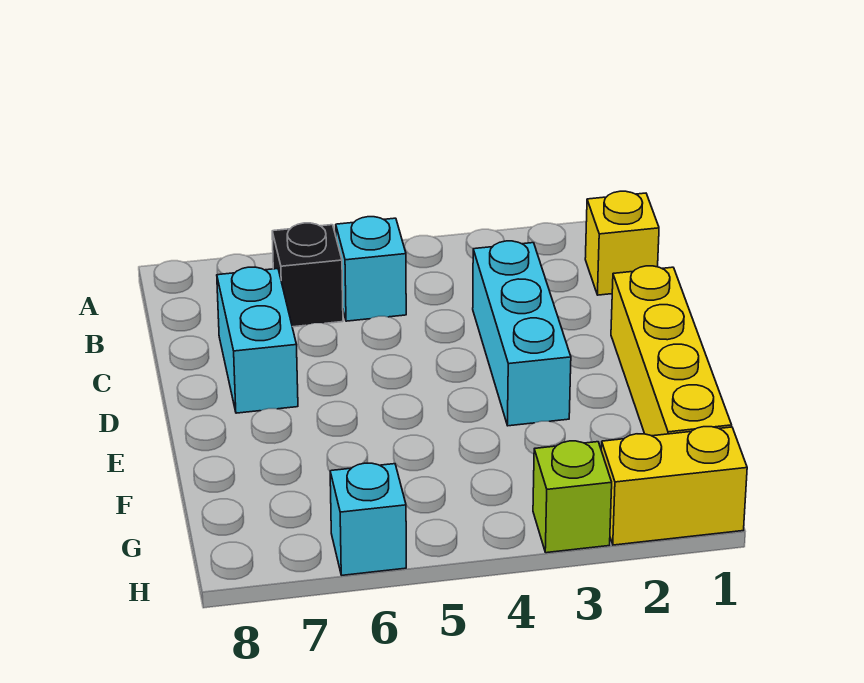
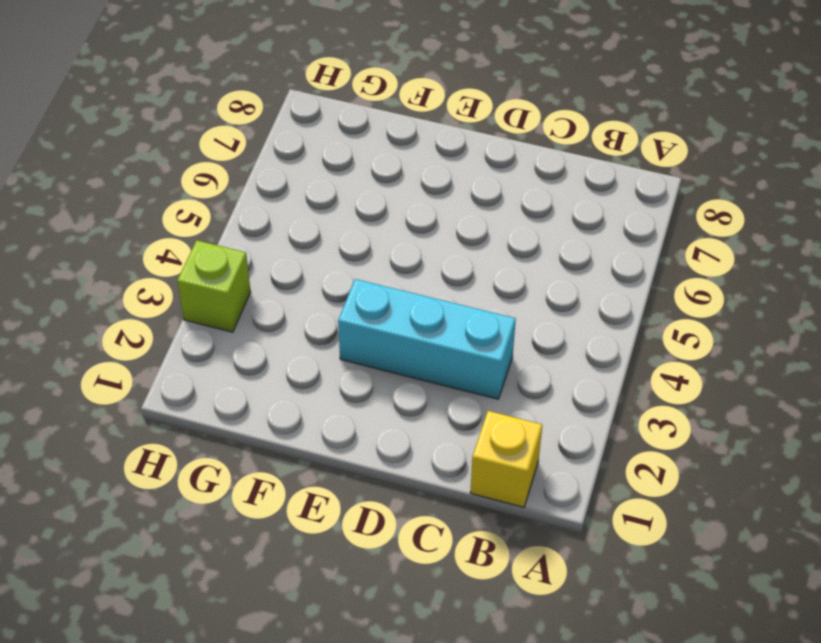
none -> cyan brick B5 level 1
none -> black brick B6 level 1

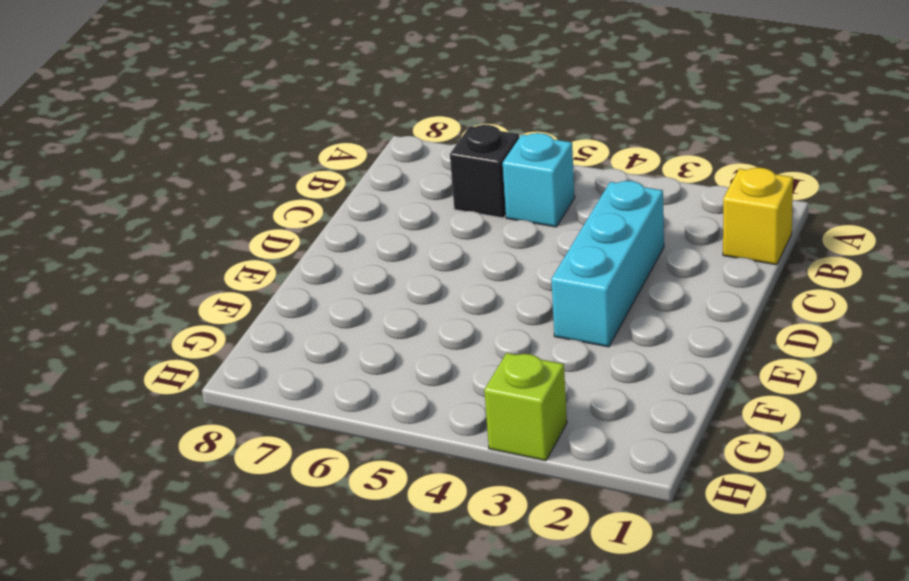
none -> cyan brick C7:D7 level 1
none -> yellow brick D1:G1 level 1

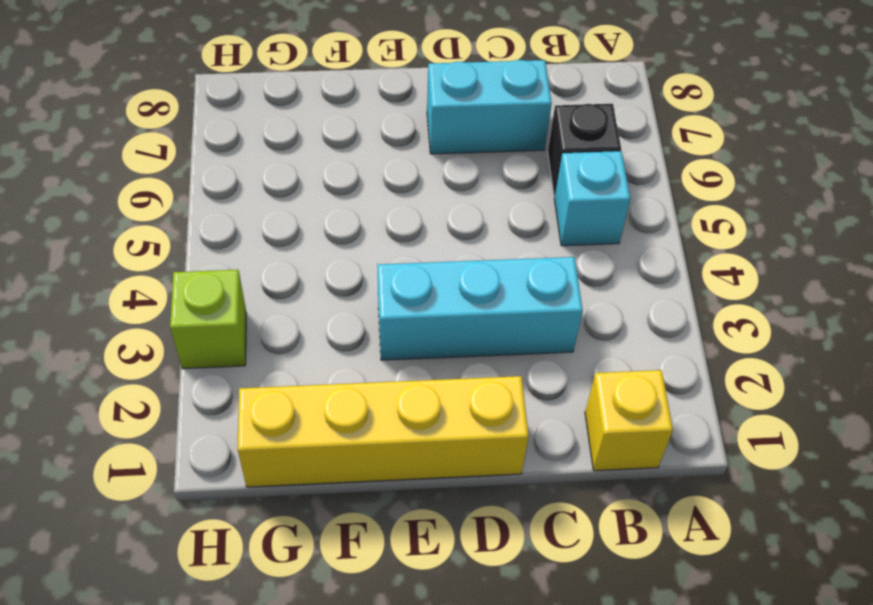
none -> yellow brick H1:H2 level 1
none -> cyan brick H6 level 1

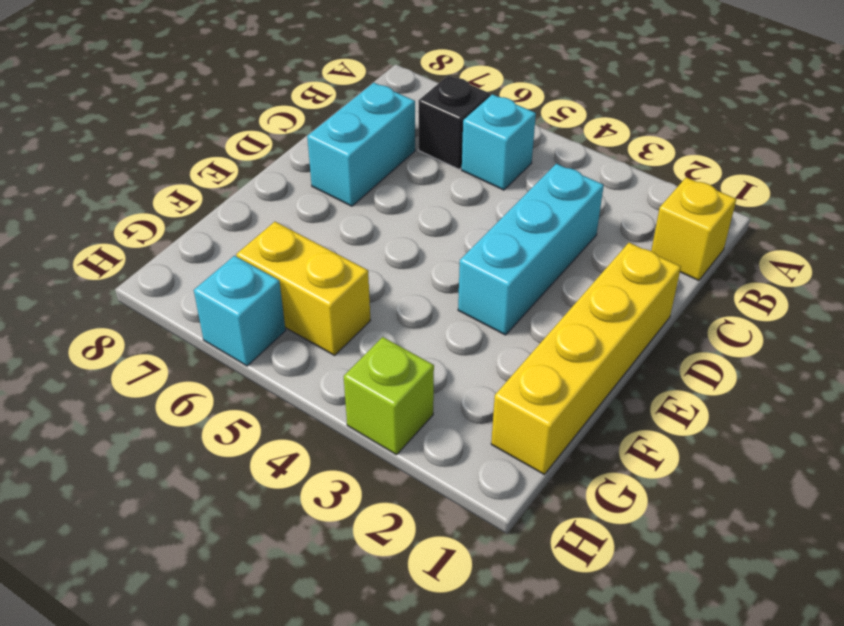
yellow brick G5:G6 level 1 -> yellow brick H1:H2 level 1

